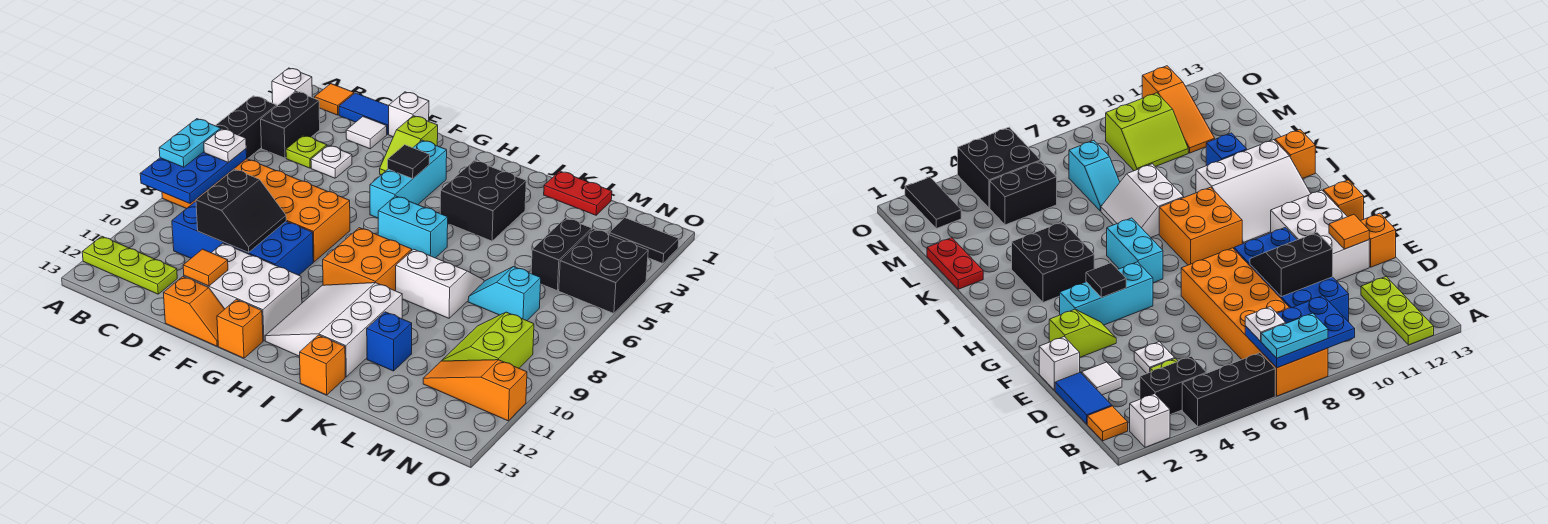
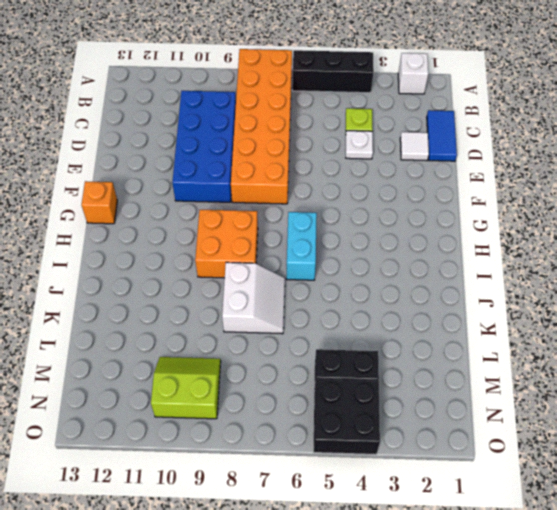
none -> lime plate A12:C12 level 1
none -> orange tile B1 level 1
none -> black brick B3:B4 level 1
none -> white brick E1 level 1

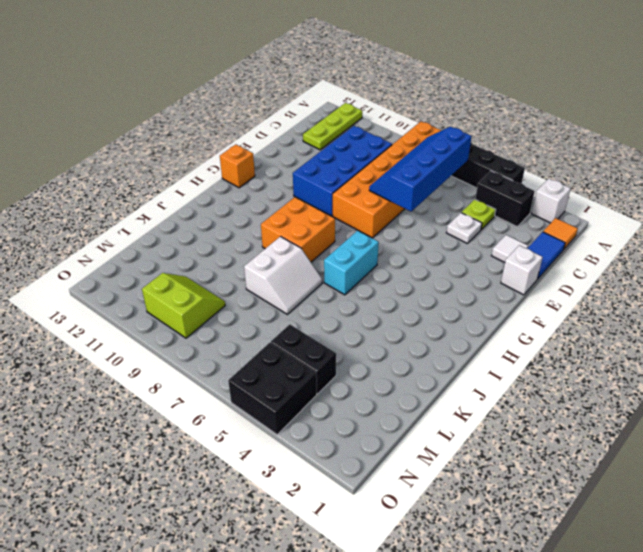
blue slope B6:E7 level 2 top 6 -> blue plate A7:B9 level 2
none -> white brick E11:G12 level 1
none -> orange slope E13:F13 level 1 top E
none -> lime slope F2:F3 level 1 top 2
none -> cyan brick G3:G5 level 1

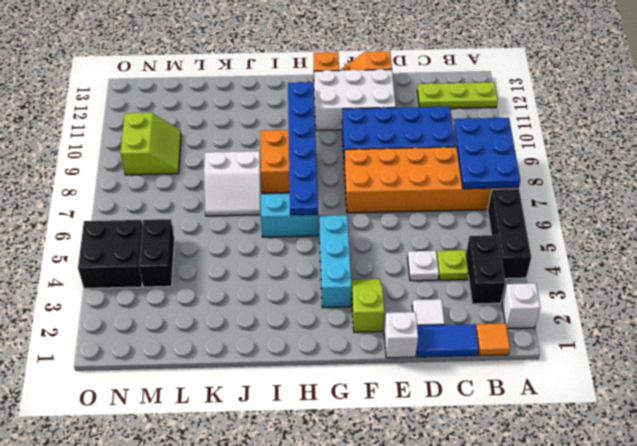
blue plate H6:H11 level 2 -> none
none -> white slope H10:J12 level 1 top J
none -> black brick I3:J4 level 1
none -> orange brick J13 level 1
none -> red plate K1:L1 level 1

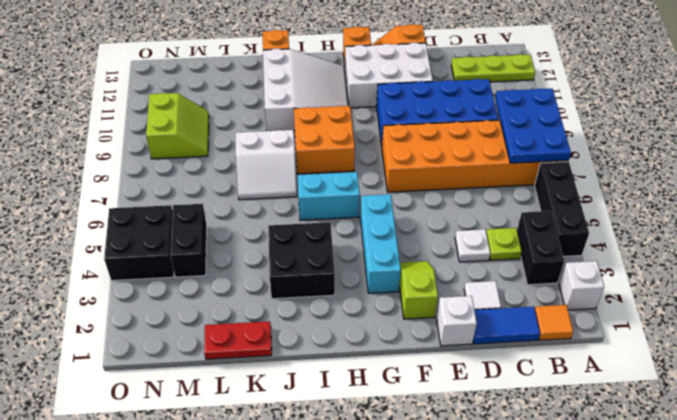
none -> blue brick K11 level 1
none -> cyan slope L7:M7 level 1 top M
none -> orange slope M11:O11 level 1 top O
none -> black tile N2:O2 level 1

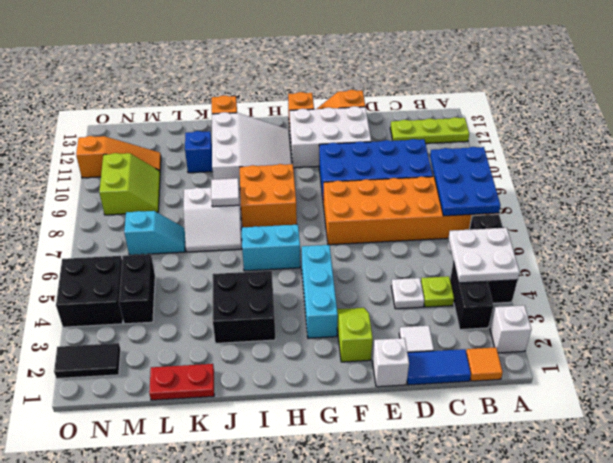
white plate A4:B5 level 2 -> none
white tile J8 level 2 -> none
none -> black slope D9:E10 level 2 top D
none -> orange tile E12 level 2
none -> black tile G4 level 2
none -> cyan plate A7:A8 level 3

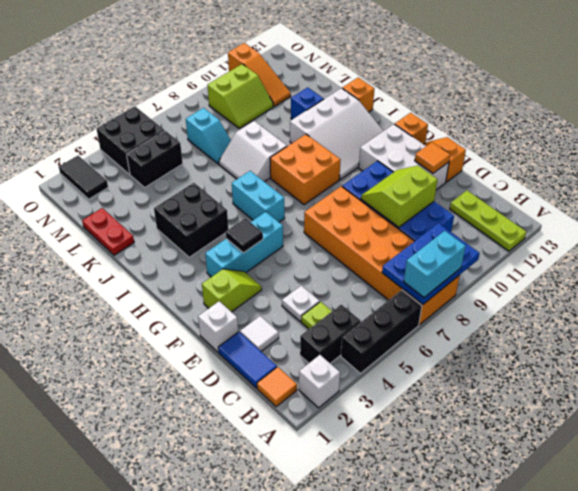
cyan brick A7:A8 level 3 -> cyan plate A7:A8 level 3
lime slope D9:E10 level 2 top D -> black slope D9:E10 level 2 top D
none -> white plate B7 level 3

